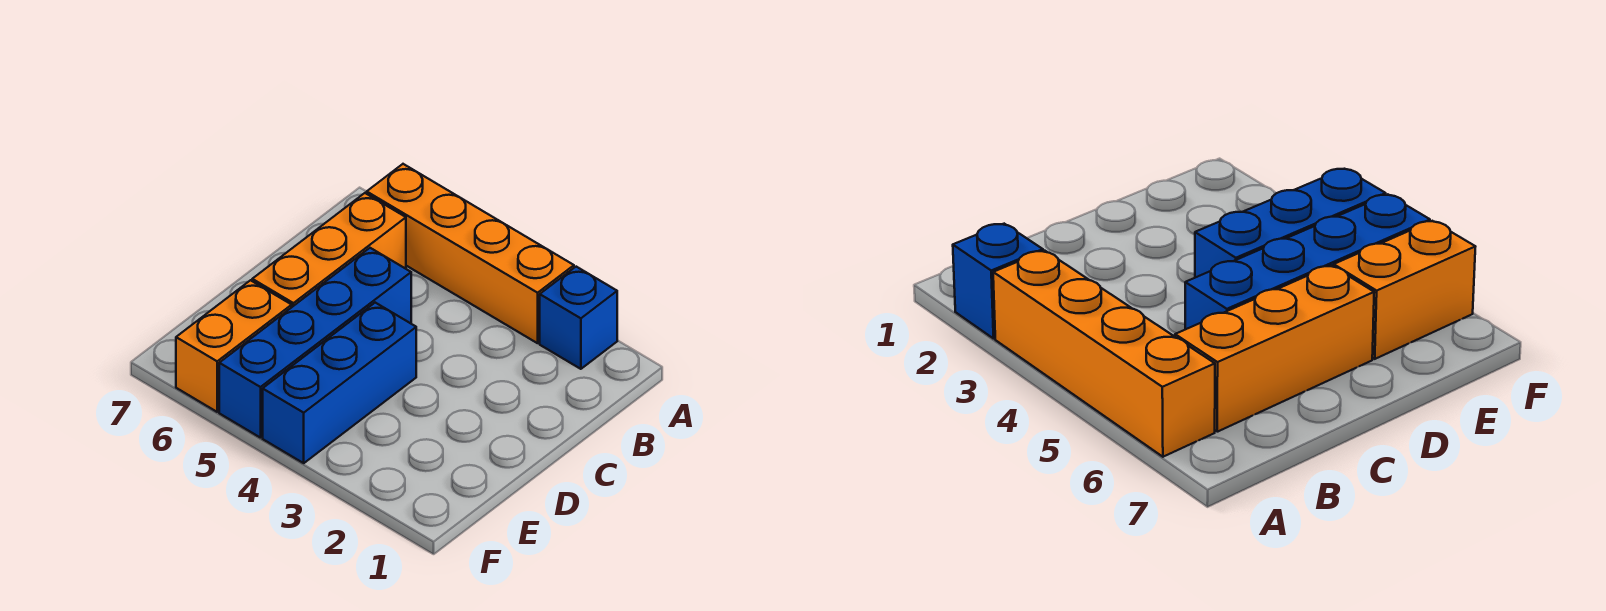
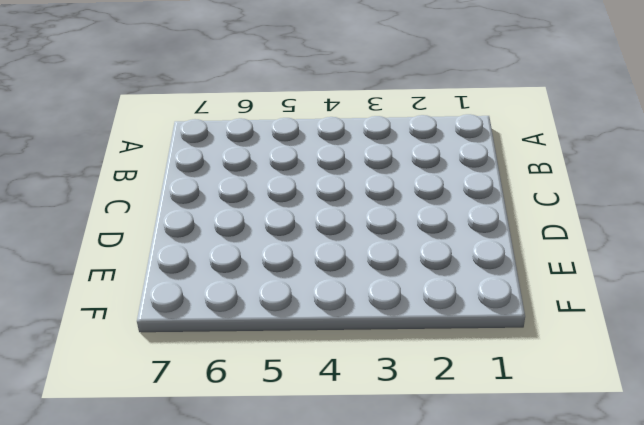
none -> blue brick A2 level 1
none -> orange brick A3:A6 level 1

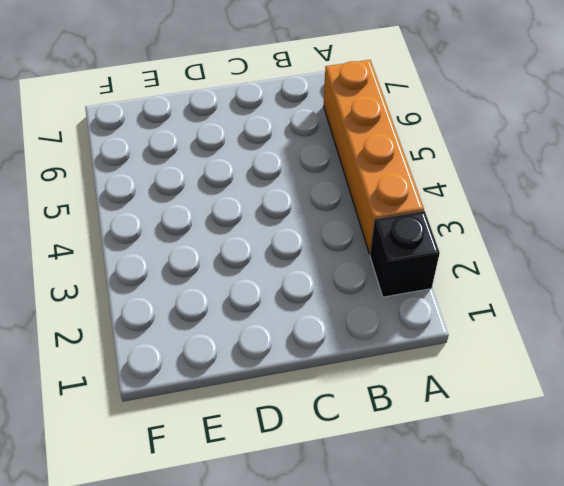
black brick A2 level 1 -> blue brick A2 level 1
none -> orange brick B6:D6 level 1
none -> blue brick C5:F5 level 1

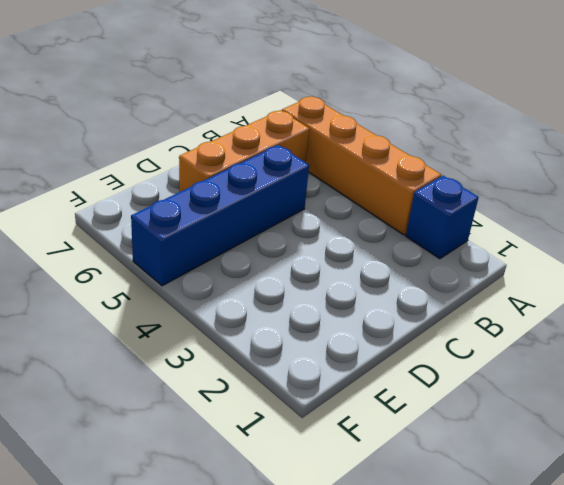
none -> blue brick D4:F4 level 1
none -> orange brick E6:F6 level 1

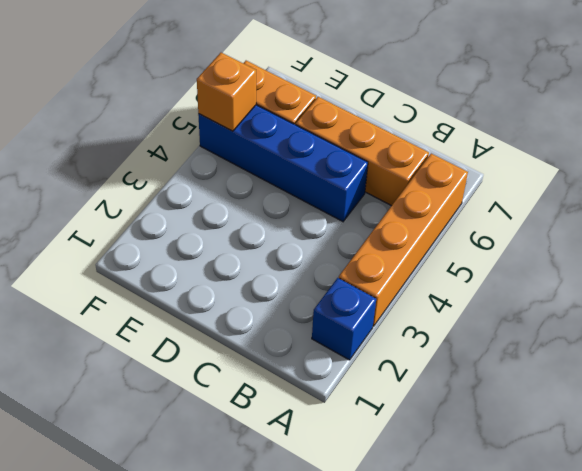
orange brick F5 level 2 -> none
none -> blue brick D4:F4 level 1

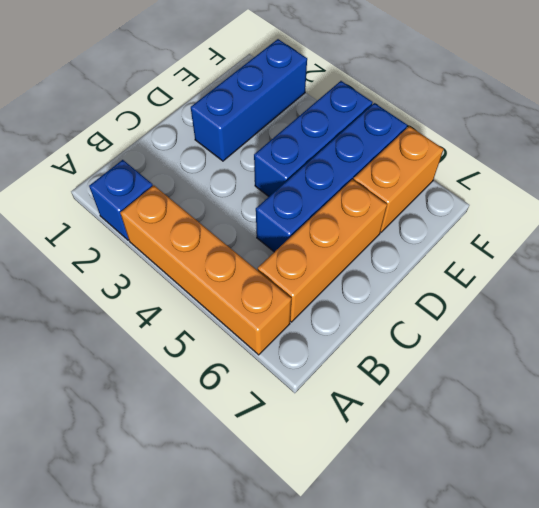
blue brick D2:F2 level 1 -> none

